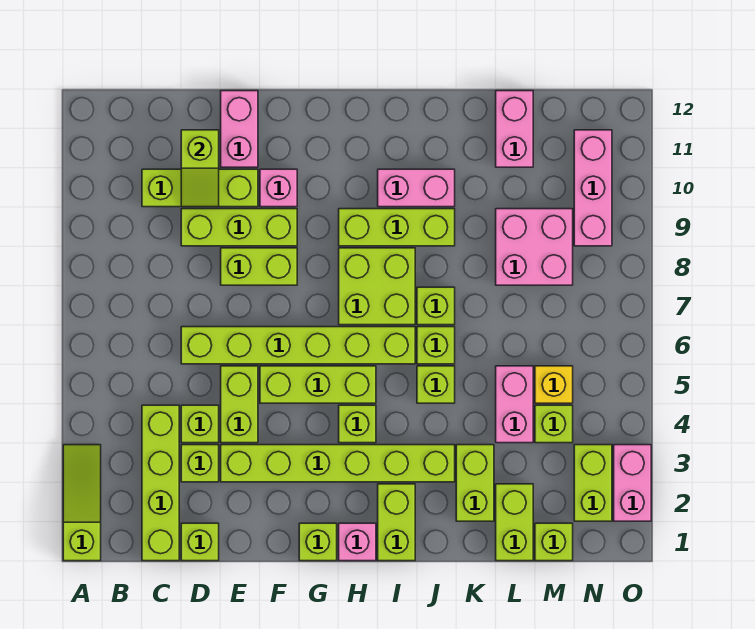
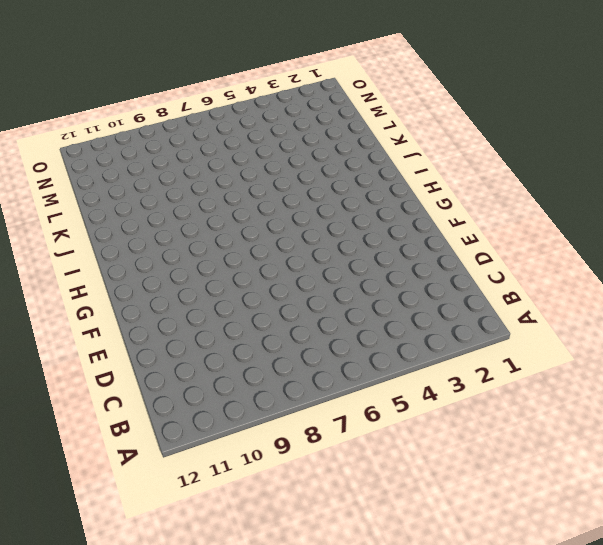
none -> lime slope A1:A3 level 1 top 1
none -> lime brick C1:C4 level 1
none -> lime brick C10:E10 level 1
none -> lime brick D1 level 1

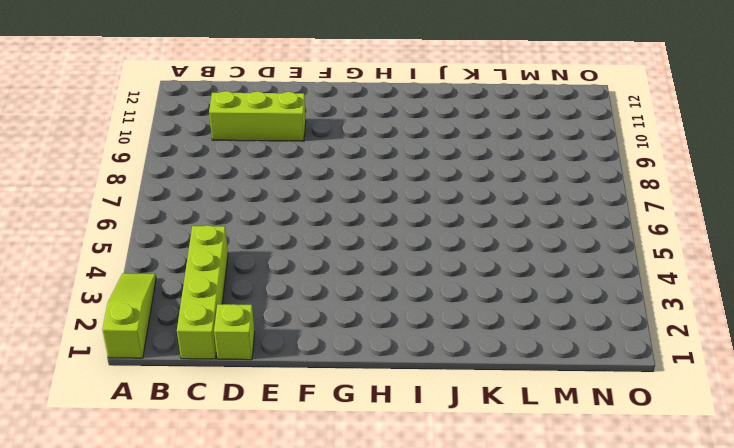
none -> lime brick D3 level 1
none -> lime brick D4 level 1
none -> lime brick D6:I6 level 1
none -> lime brick D9:F9 level 1

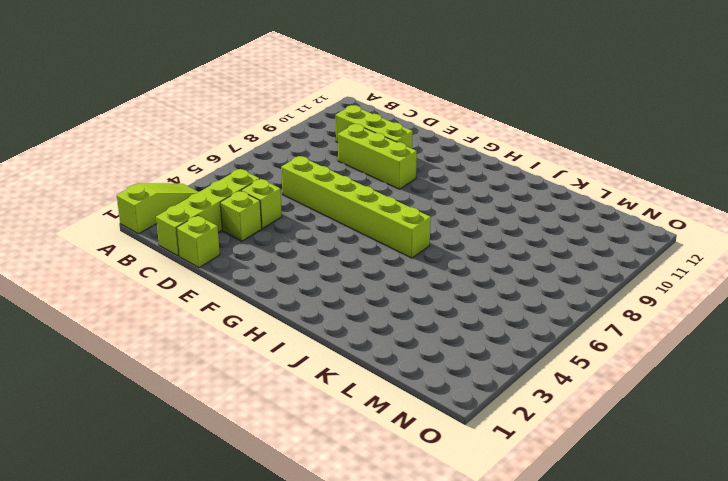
none -> lime brick E3:J3 level 1
none -> lime brick E4:E5 level 1
none -> lime brick E8:F8 level 1
none -> pink brick E11:E12 level 1

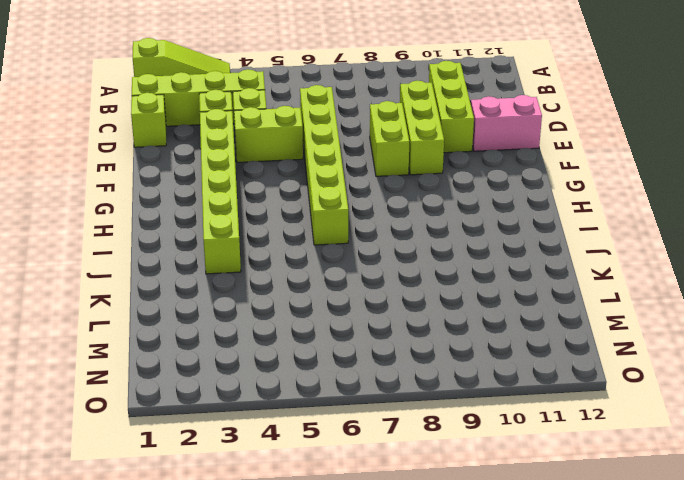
none -> lime brick F5:H5 level 1
none -> pink brick F10 level 1
none -> lime brick G1 level 1
none -> pink brick H1 level 1

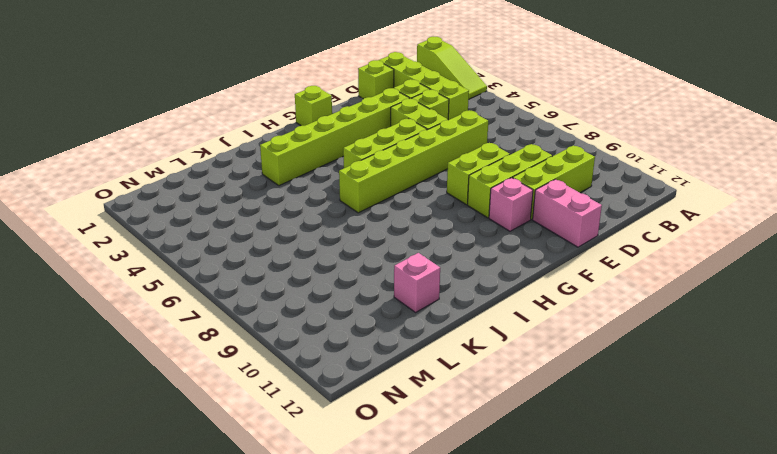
pink brick K11 level 1 -> pink brick H1 level 1
none -> lime brick H4 level 1
none -> lime brick H7:I8 level 1
none -> lime brick H9:J9 level 1
none -> lime brick I1:I2 level 1

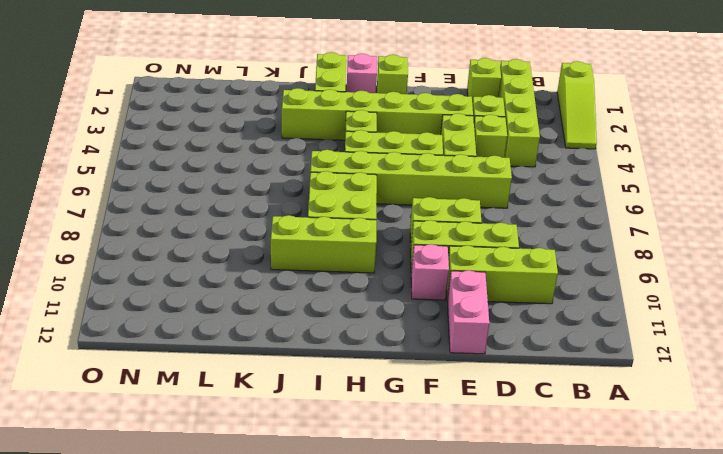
none -> pink brick I10:J10 level 1
none -> lime brick J5 level 1
none -> lime brick J6 level 1
none -> lime brick J7 level 1

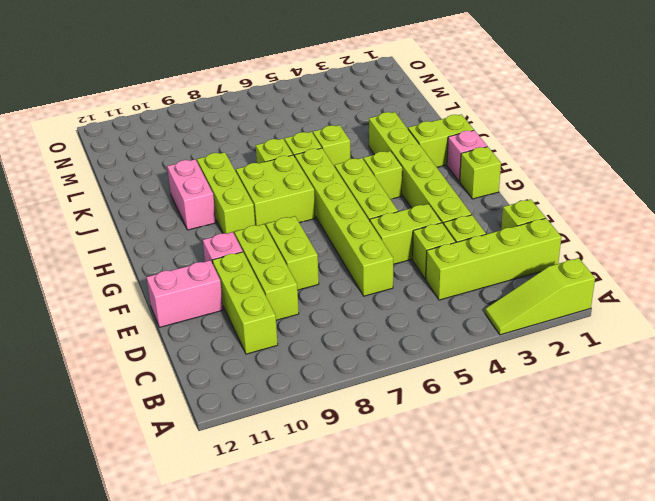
none -> lime brick K2:K3 level 1
none -> lime brick L1:L2 level 1
none -> pink brick L4:L5 level 1
none -> pink brick L8:M9 level 1

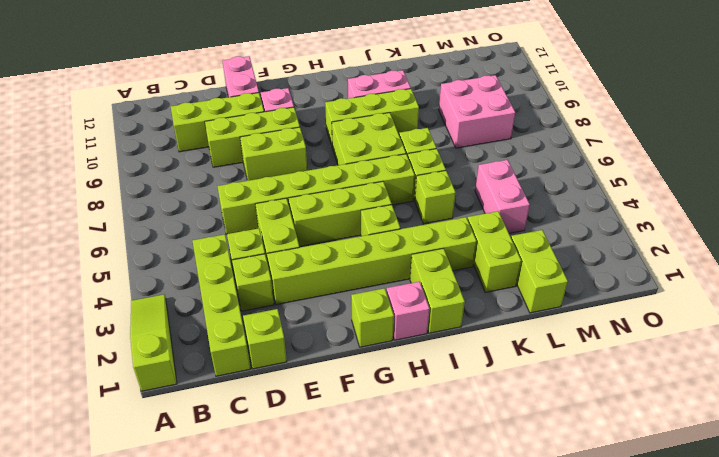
none -> pink brick L11:L12 level 1
none -> lime brick M1 level 1
none -> lime brick M4 level 1
none -> yellow brick M5 level 1

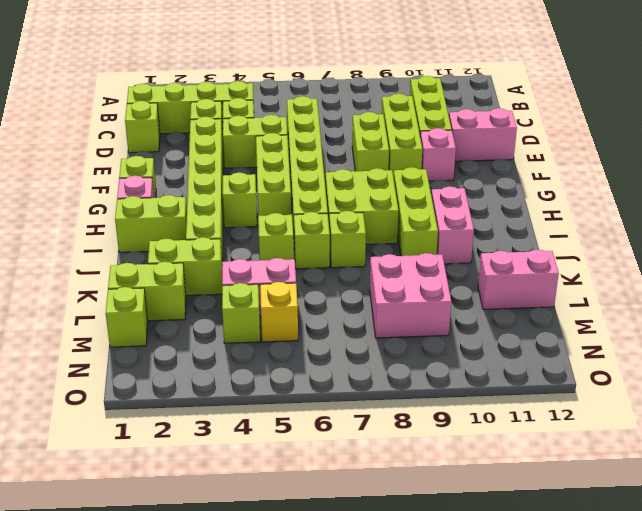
none -> lime slope A1:A3 level 1 top 1
none -> lime brick N2:N3 level 1
none -> pink brick N9:N11 level 1
none -> pink brick O2:O3 level 1

